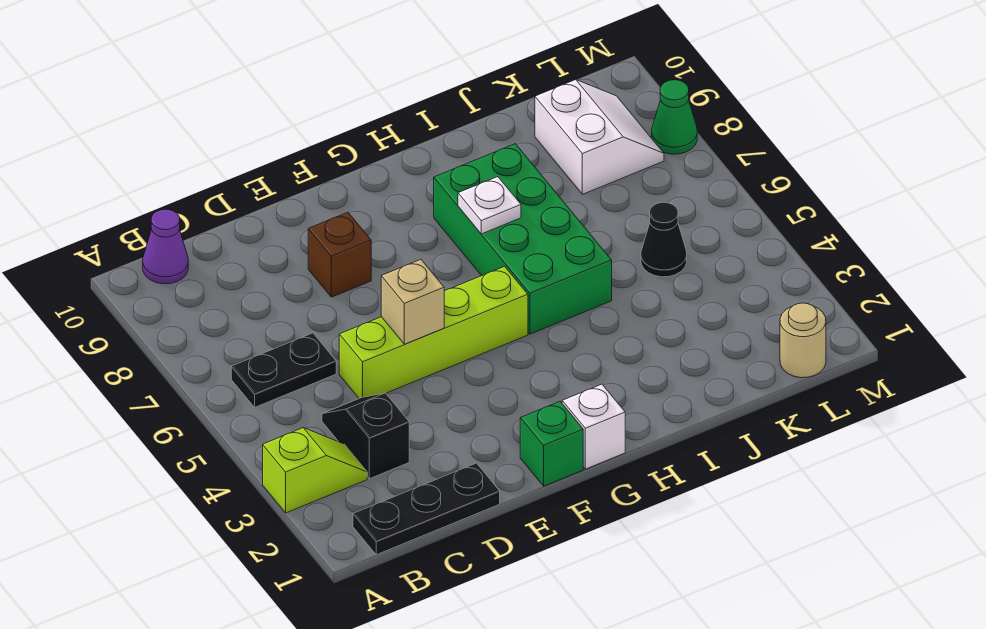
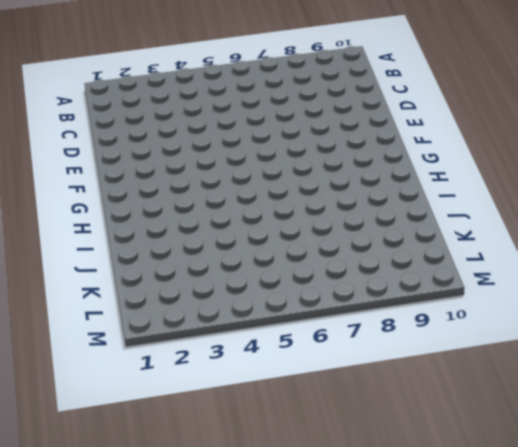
none -> lime slope A3:B3 level 1 top A
none -> black plate B1:D1 level 1
none -> black plate B6:C6 level 1

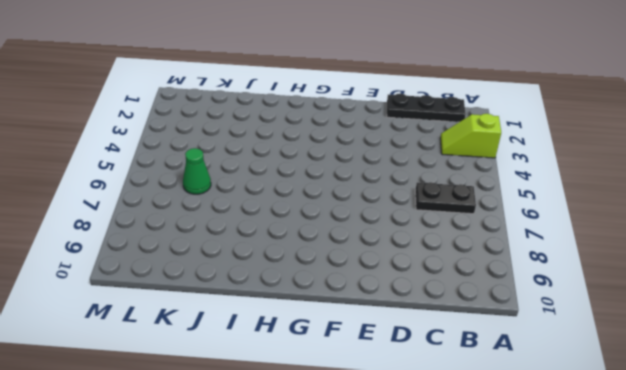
green cone K6 level 1 -> green cone M8 level 1
none -> purple cone B10 level 1
none -> black slope C3:C4 level 1 top 3
none -> lime brick D5:G5 level 1

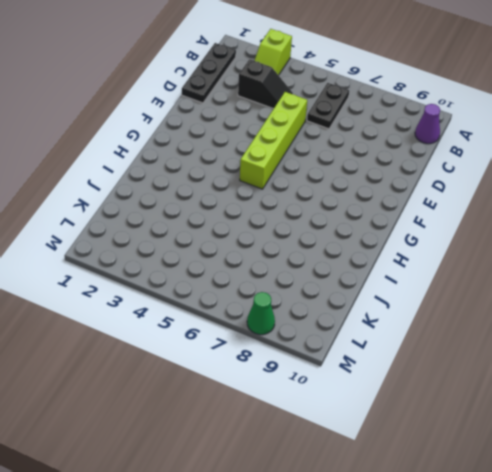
none -> brown brick E8 level 1
none -> green brick F1 level 1
none -> white brick G1 level 1

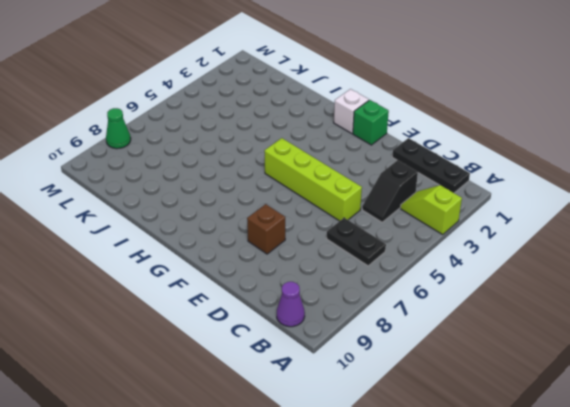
none -> green brick H5:I8 level 1
none -> black cone K5 level 1
none -> white slope K8:L9 level 1 top K

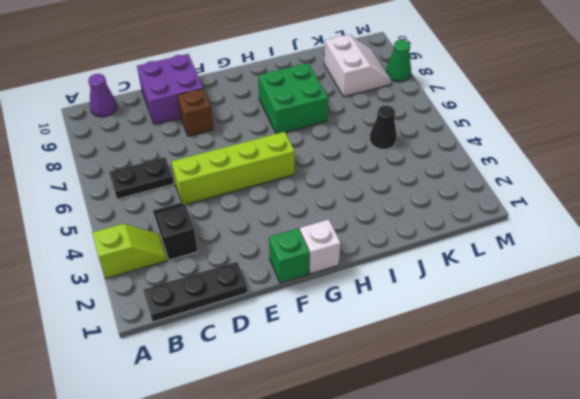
purple brick D9:E10 level 1 -> none
green brick H7:I8 level 1 -> green brick H5:I8 level 1
none -> tan round brick L1 level 1
none -> tan brick E5 level 2
none -> white plate H7 level 2

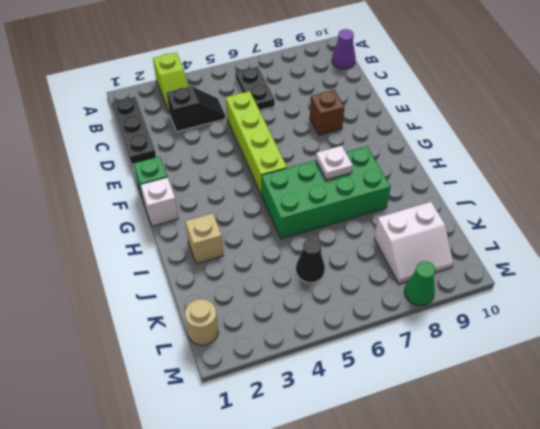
tan brick I2 level 1 -> tan brick E5 level 2

